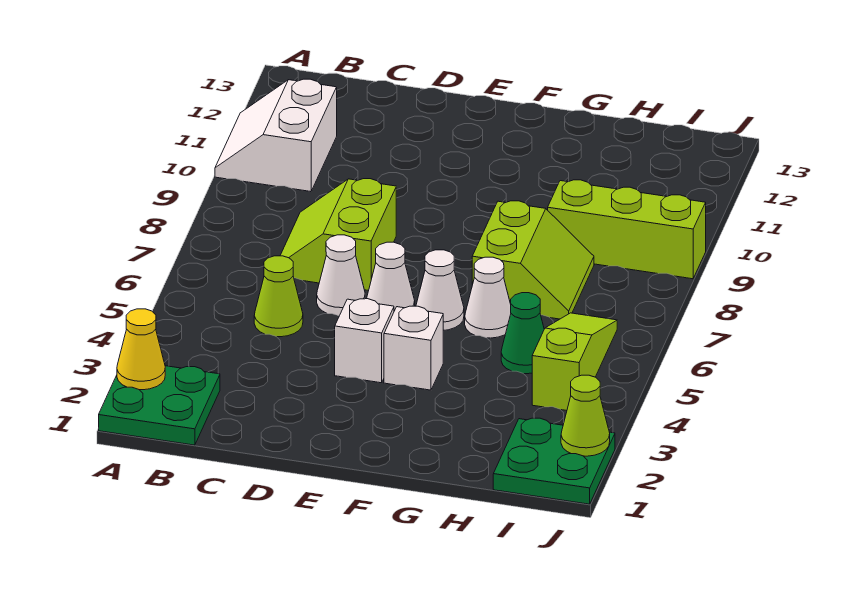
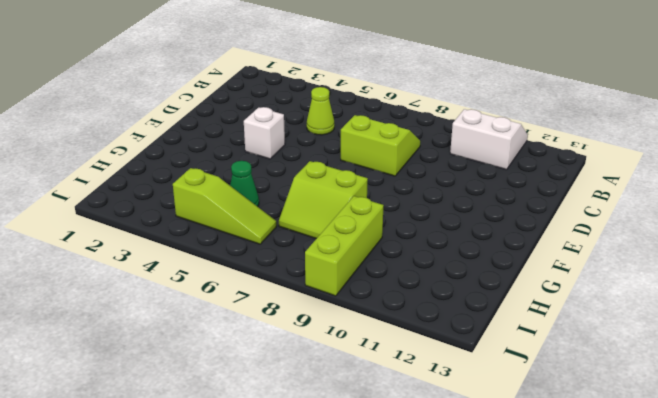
none -> green plate A1:B2 level 1
none -> white cone D6 level 1
none -> white cone E6 level 1

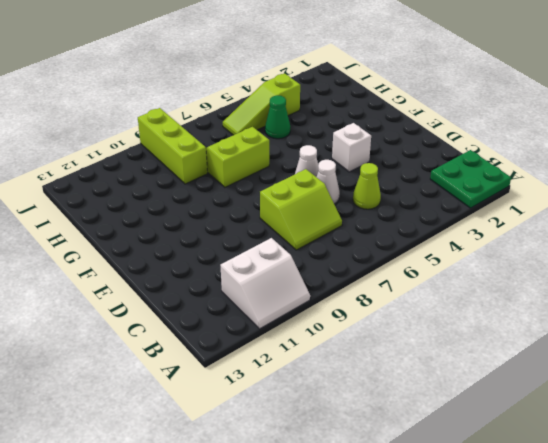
none -> white brick F4 level 1
none -> white cone F6 level 1
none -> white cone G6 level 1

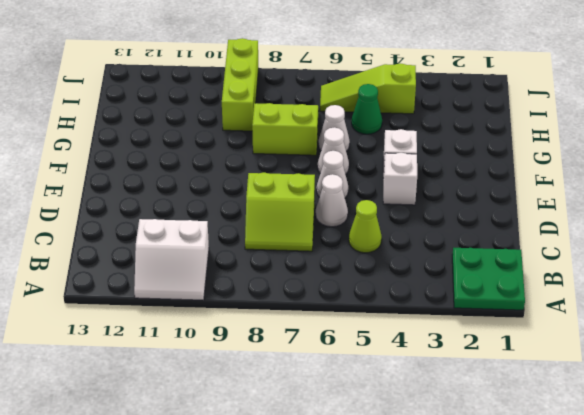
none -> green plate I1:J2 level 1
none -> yellow cone A2 level 2
none -> lime cone J2 level 2

